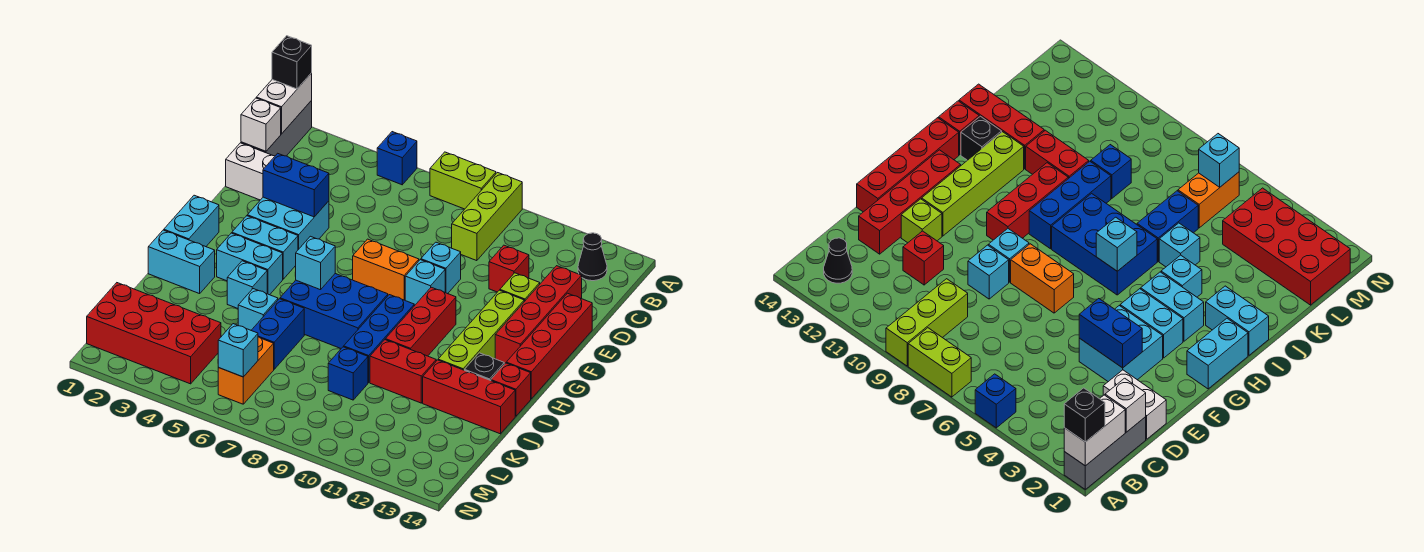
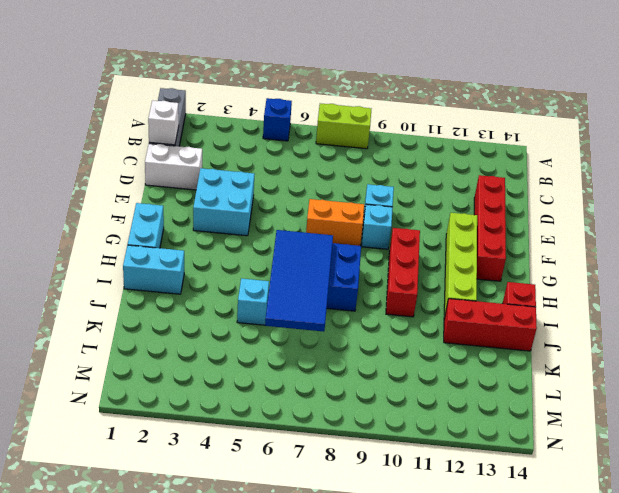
blue tile H6:K7 level 2 -> cyan brick H6 level 2
none -> lime brick A9:C9 level 1
none -> black cone B13 level 1
none -> red brick D11 level 1
none -> lime brick E12 level 1

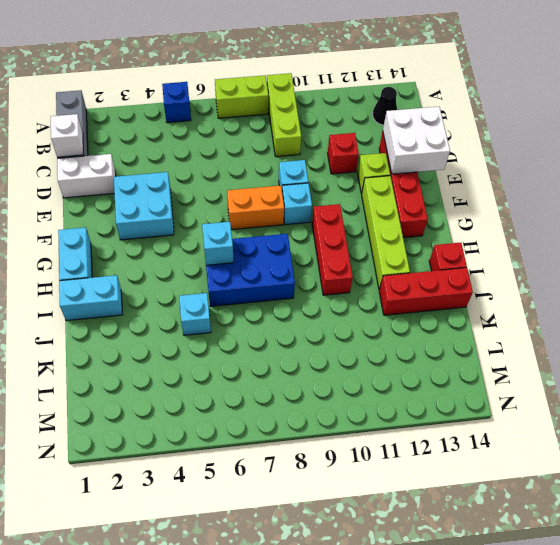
white brick D13:E14 level 2 -> none
none -> red brick E14:H14 level 1
none -> cyan brick G3:G4 level 1
none -> cyan brick H3:H4 level 1
none -> blue brick H9:J9 level 1

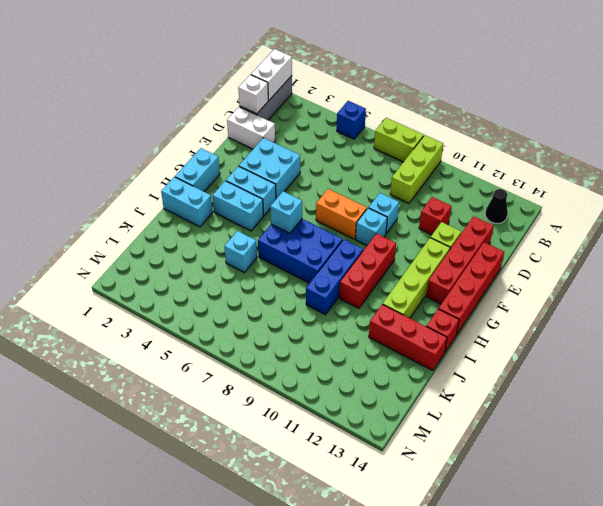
none -> cyan brick I4 level 1
none -> black brick I13 level 1
none -> blue brick J6:K6 level 1
none -> red brick J10:J11 level 1

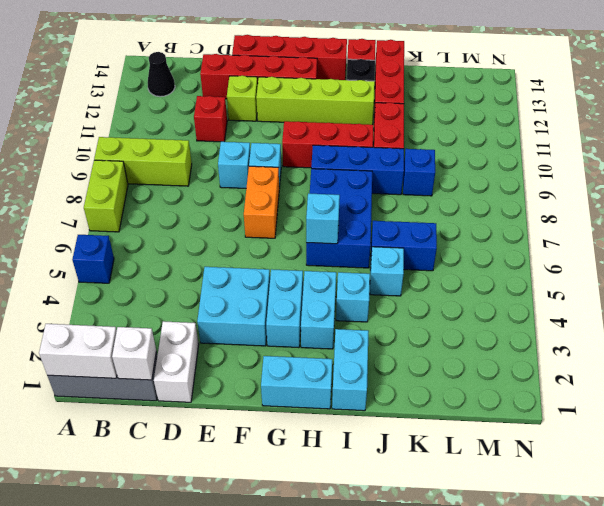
none -> red brick L1:M4 level 1
none -> orange brick L6:M6 level 1
none -> blue brick E3:E4 level 2
none -> cyan brick M6 level 2

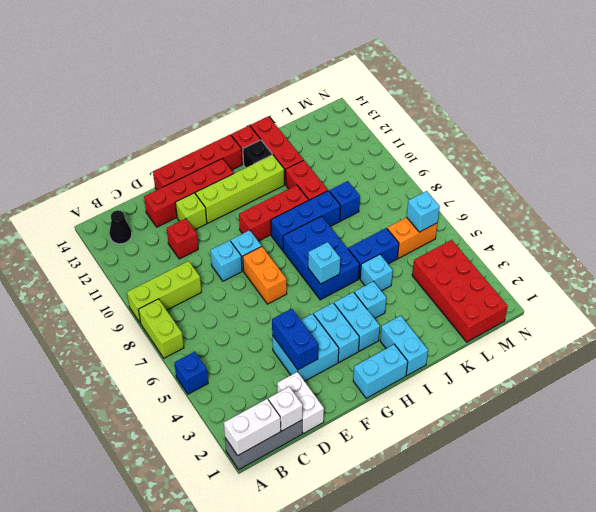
none -> black brick A1 level 3

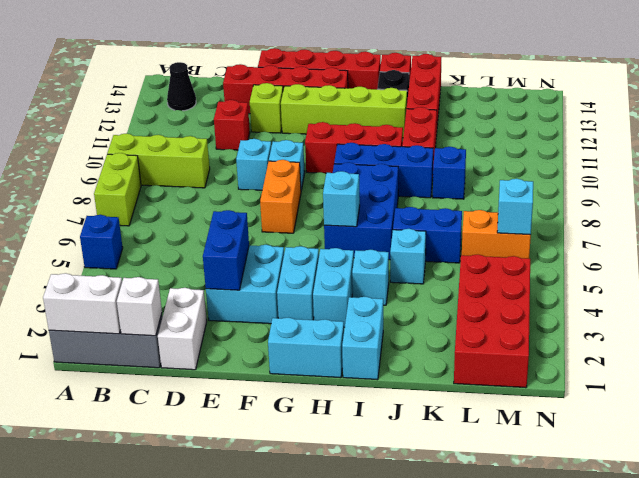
none -> black brick A1 level 3

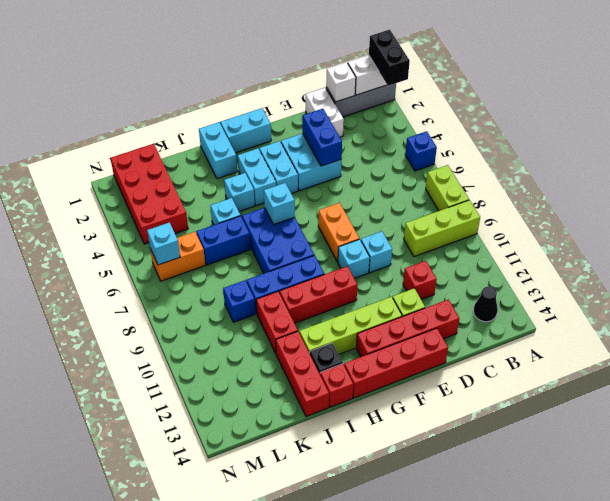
black brick A1:A2 level 3 -> black brick A1 level 3

